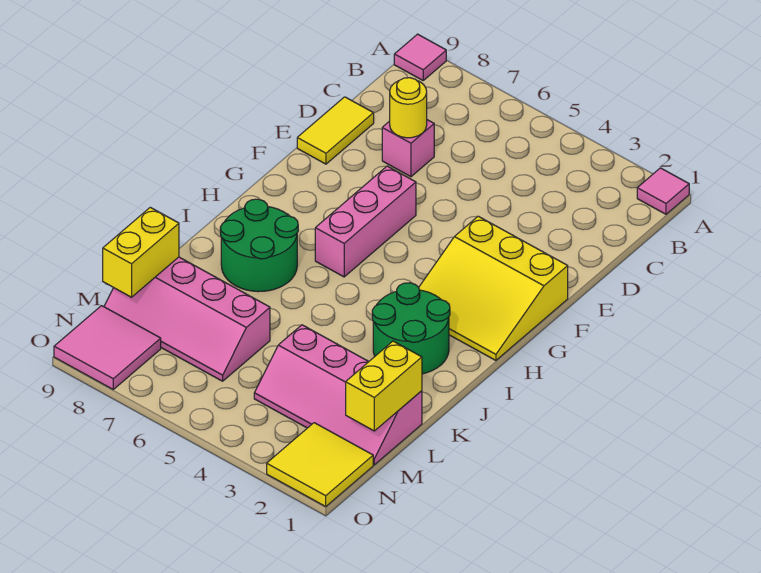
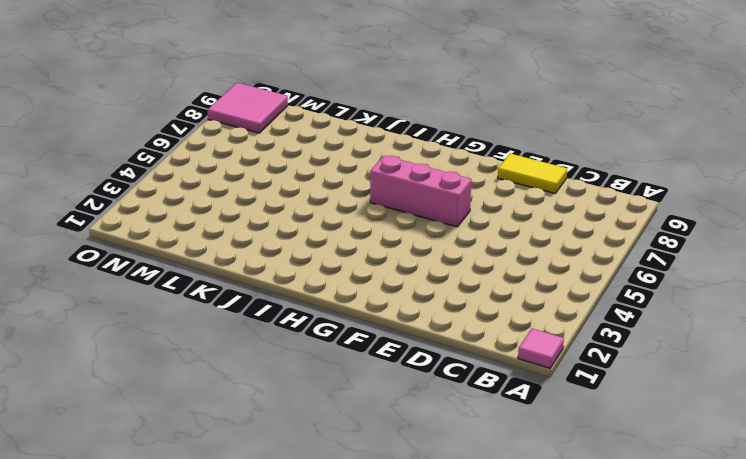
none -> pink tile A9 level 1
none -> pink brick D7 level 1
none -> yellow slope F1:H3 level 1 top F

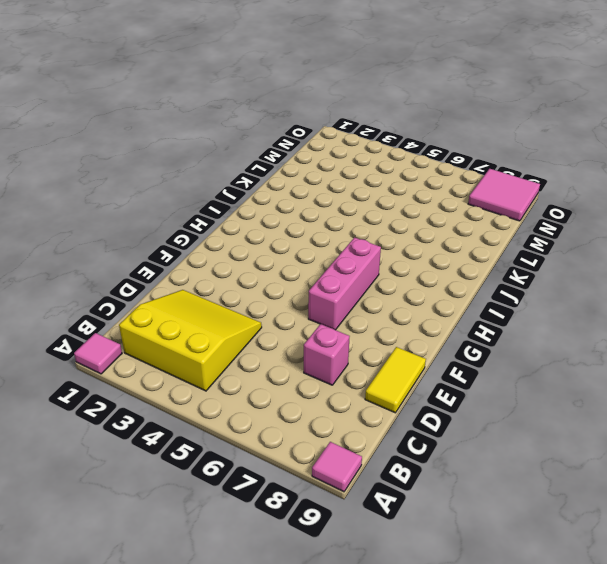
yellow slope B2:D4 level 1 top B -> yellow slope F1:H3 level 1 top F
none -> green round brick I2:J3 level 1
none -> green round brick I7:J8 level 1
none -> pink slope L1:M4 level 1 top L

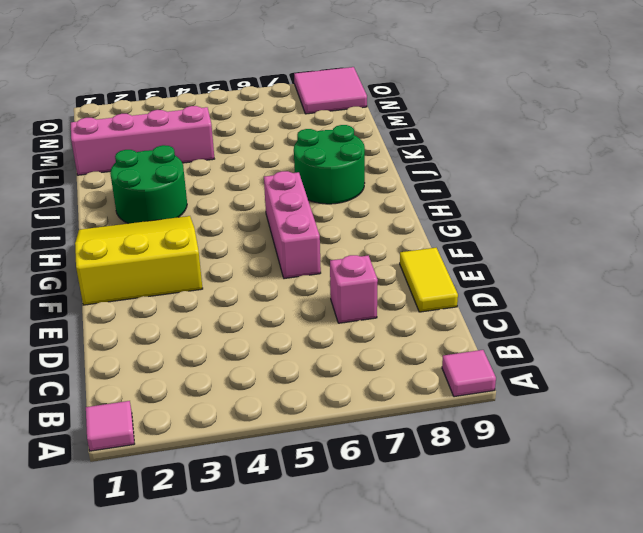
none -> pink slope L6:M9 level 1 top L
none -> yellow tile N1:O2 level 1
none -> yellow round brick D7 level 2

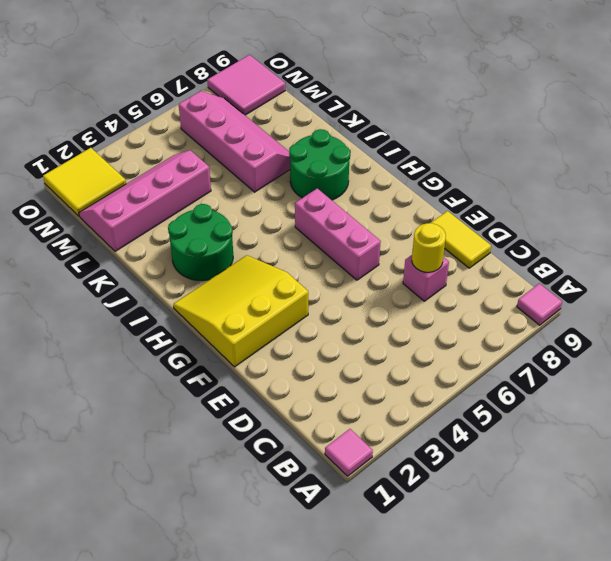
pink slope K6:N7 level 1 top 6 -> pink slope L6:M9 level 1 top L
none -> yellow brick L1:M1 level 2
none -> yellow brick L9:M9 level 2

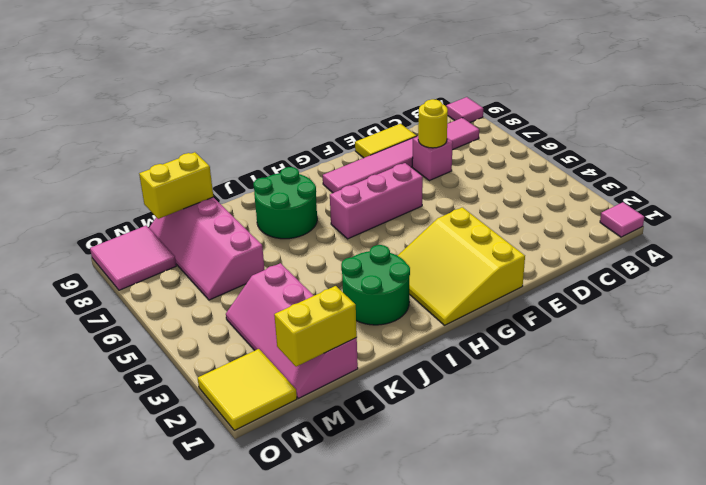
pink tile B8:G8 level 1 -> none

